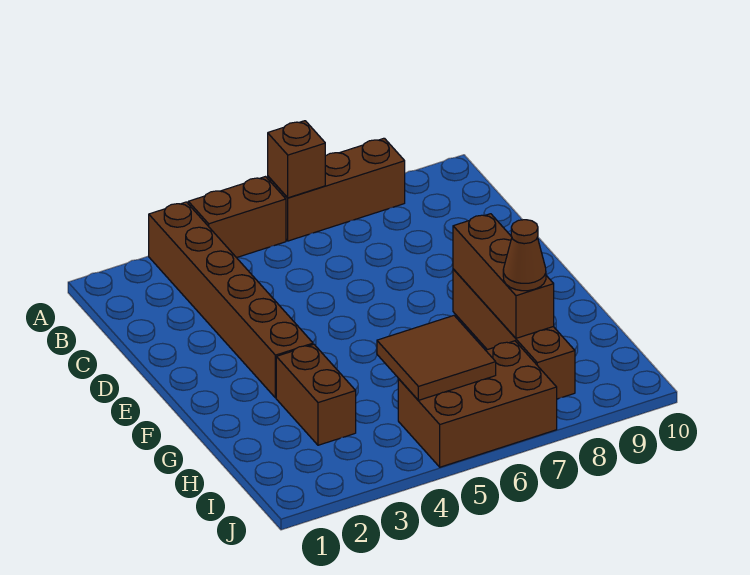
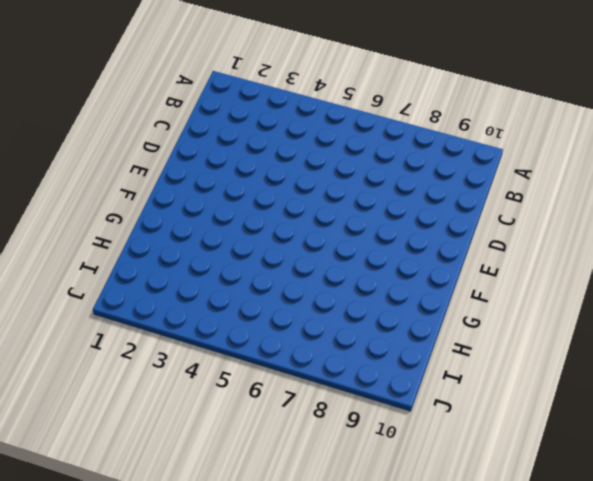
none -> brown brick A3:F3 level 1
none -> brown brick A4:A5 level 1

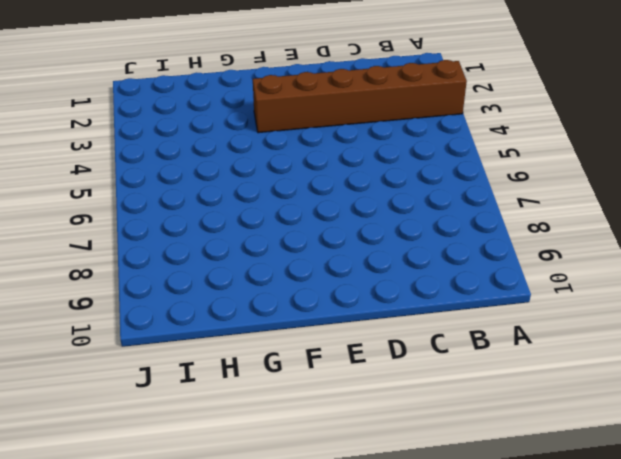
none -> brown brick A4:A5 level 1
none -> brown brick A6:A8 level 1

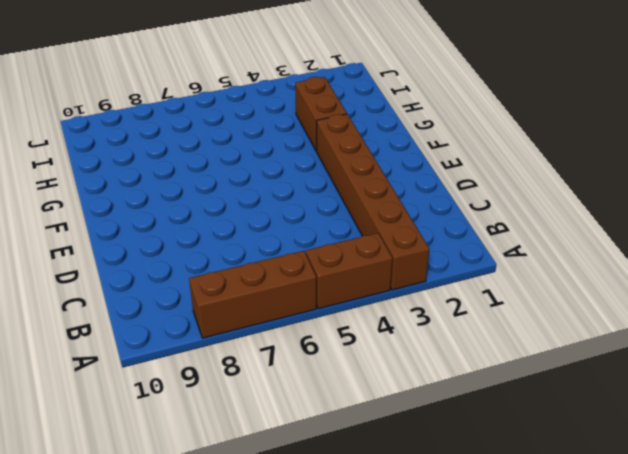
none -> brown brick F8:I8 level 1
none -> brown brick I5:J7 level 1

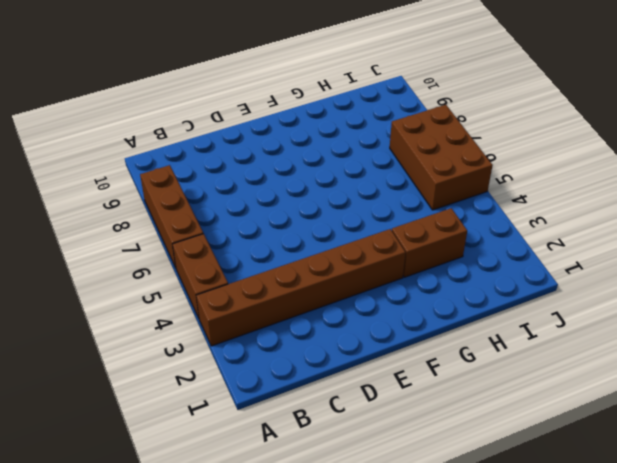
none -> brown brick F8:I8 level 1
none -> brown brick A6 level 2

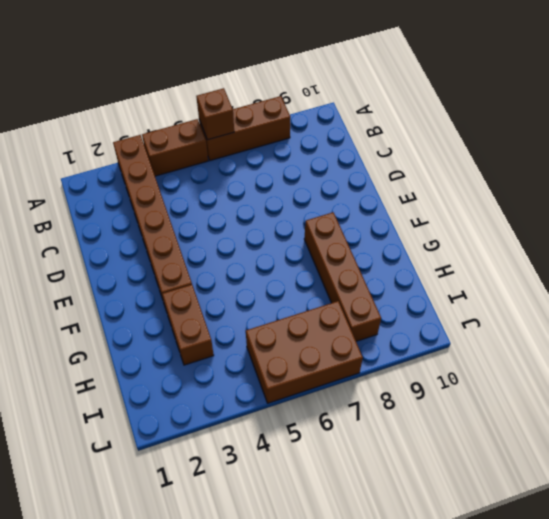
none -> brown brick F8:H8 level 2
none -> brown tile H5:I6 level 2

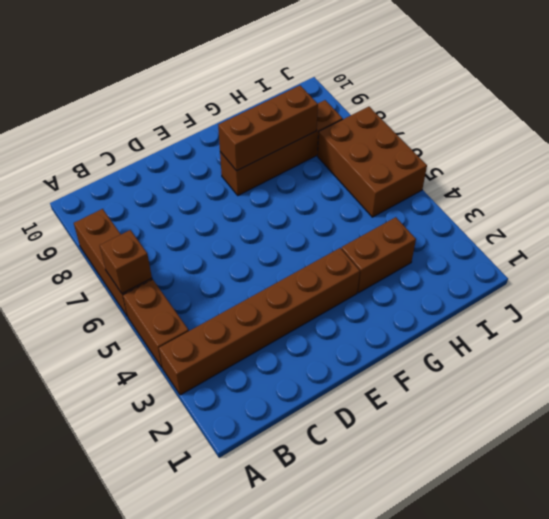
none -> brown tile H5:I6 level 2
none -> brown cone H8 level 3

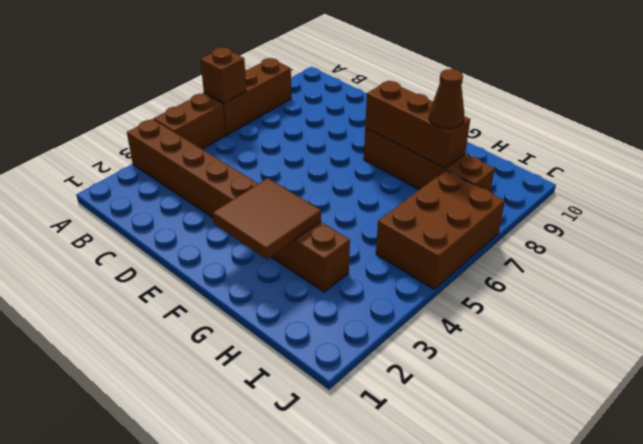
brown tile F2:G3 level 2 -> brown tile H5:I6 level 2

